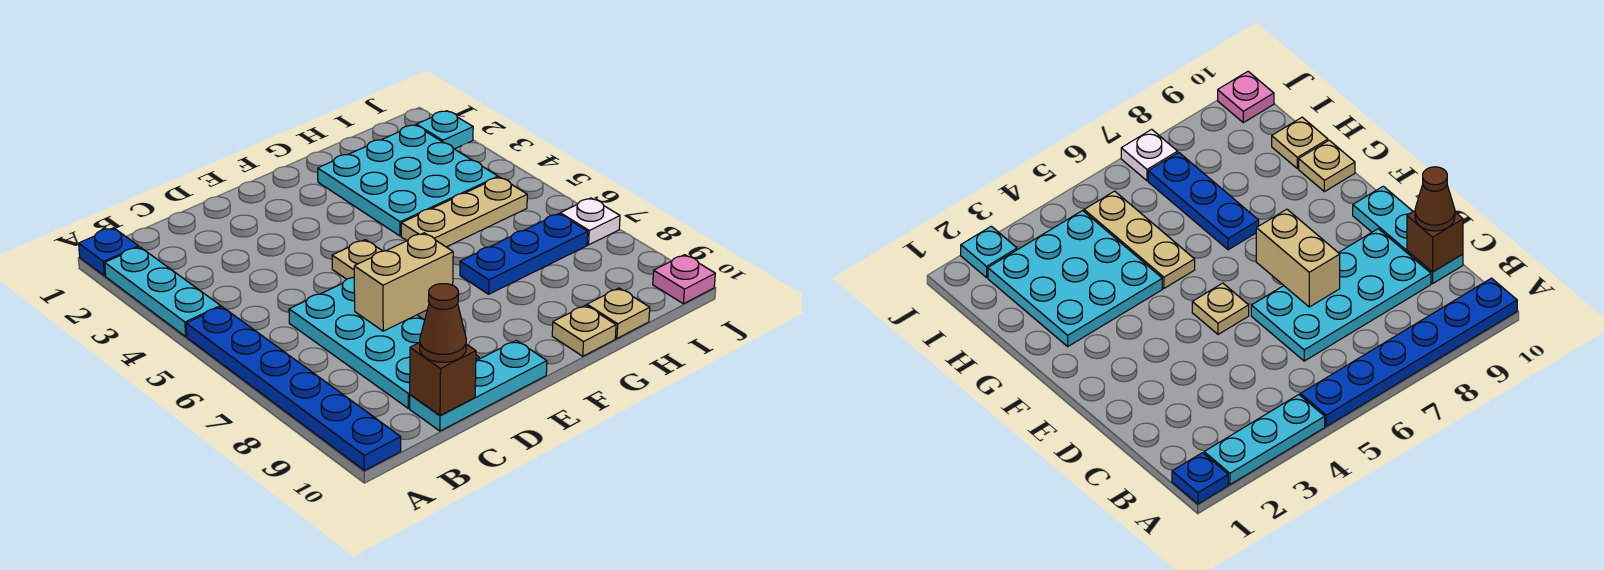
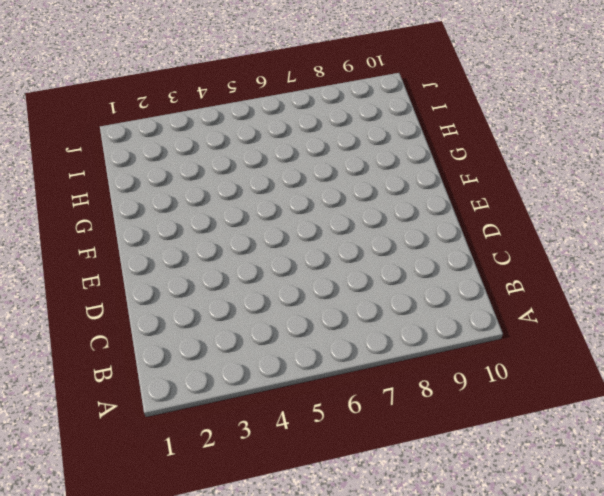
none -> blue plate A1 level 1
none -> cyan plate A2:A4 level 1
none -> blue plate A5:A10 level 1

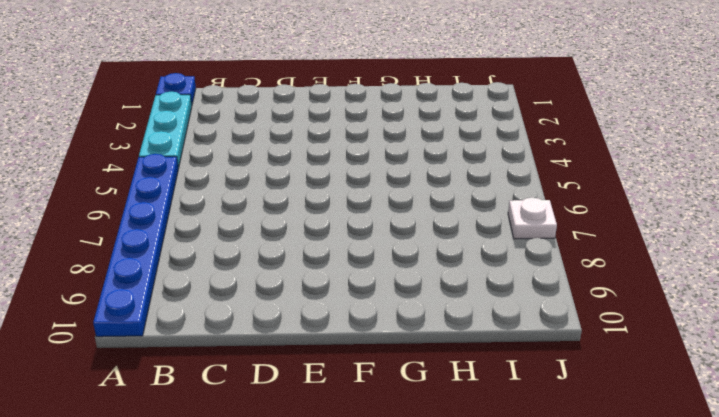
none -> cyan plate C6:D9 level 1
none -> cyan plate C10:E10 level 1
none -> tan plate E5 level 1

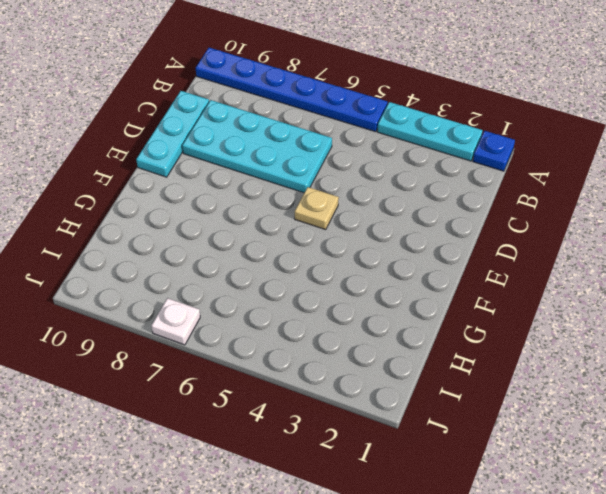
none -> cyan plate G2:I4 level 1
none -> tan plate G5:I5 level 1
none -> blue plate G7:I7 level 1

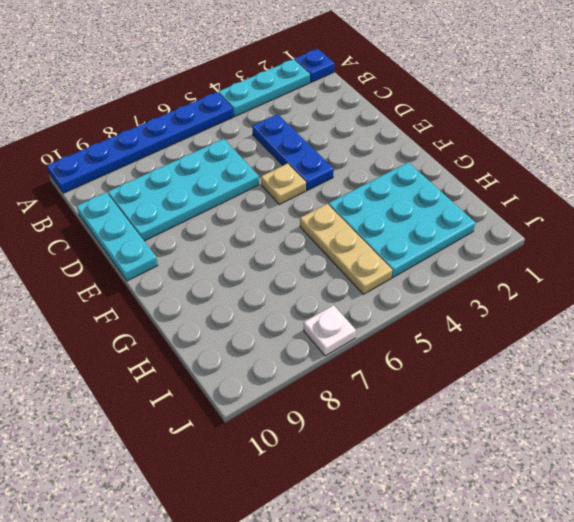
blue plate C4:E4 level 1 -> blue plate G7:I7 level 1
none -> tan plate G10 level 1
none -> tan plate H10 level 1
none -> cyan plate J2 level 1

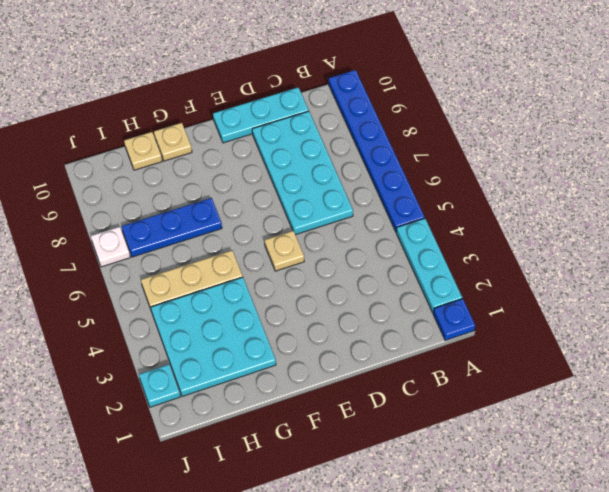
none -> pink plate J10 level 1
none -> brown brick C10 level 2
none -> tan brick D7:E7 level 2

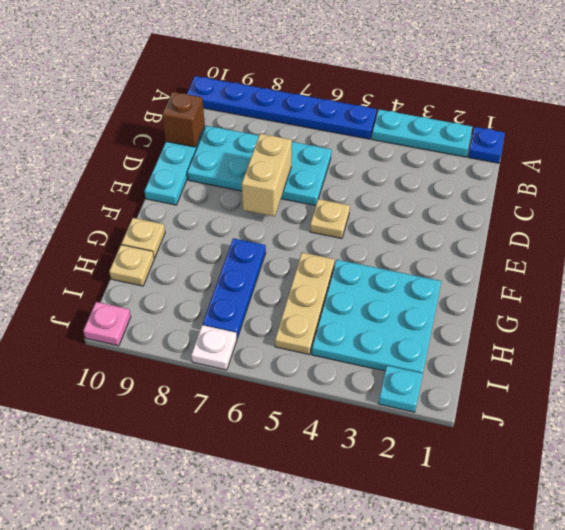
none -> brown cone C10 level 3

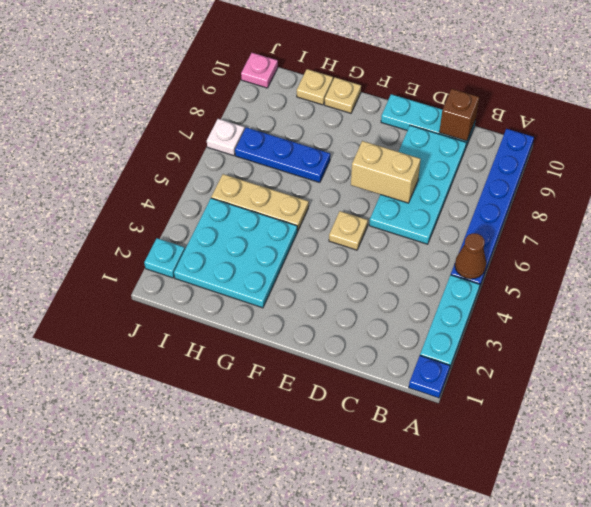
brown cone A5 level 2 -> brown cone C10 level 3

